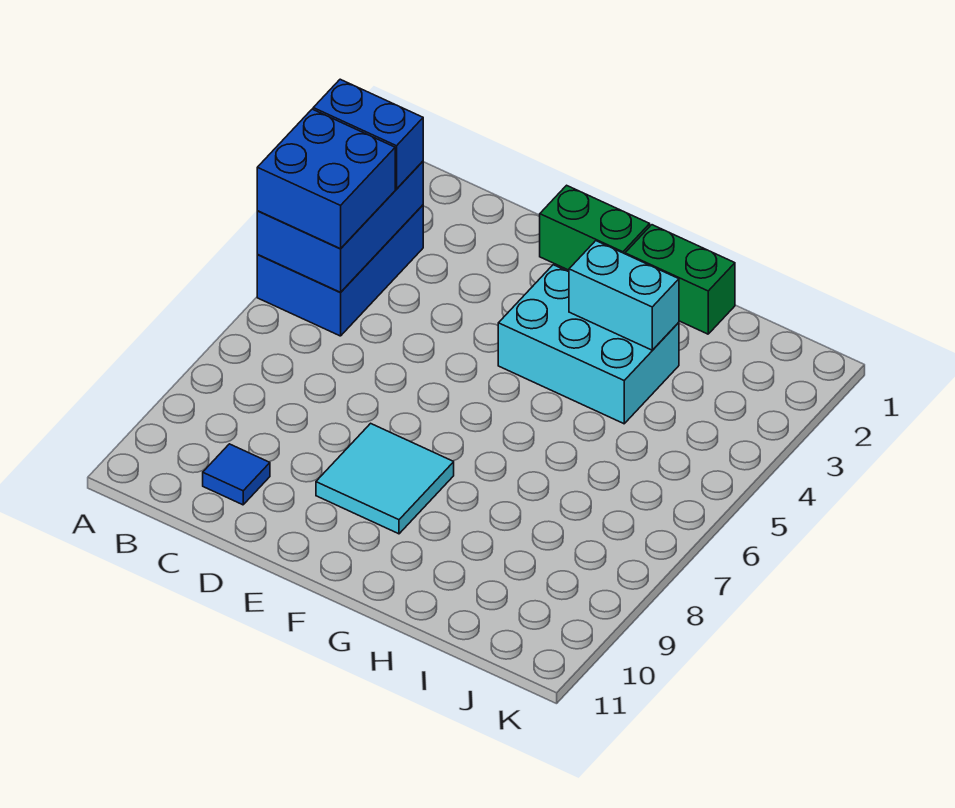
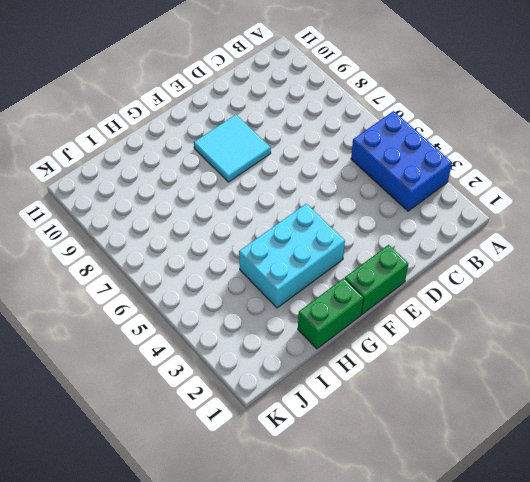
none -> blue tile C10 level 1
none -> blue brick A3:B5 level 2

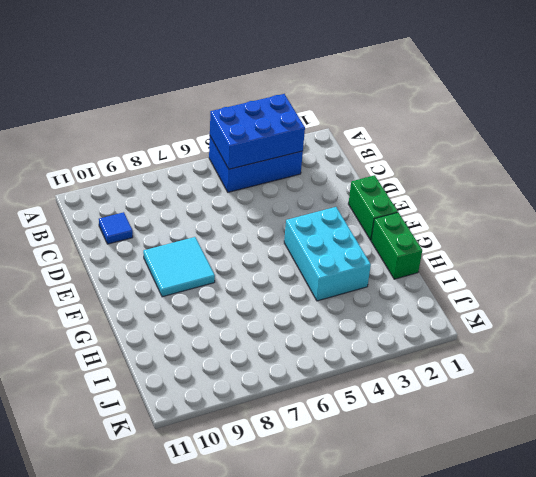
none -> cyan brick G3:H3 level 2
none -> blue brick A3:B3 level 3

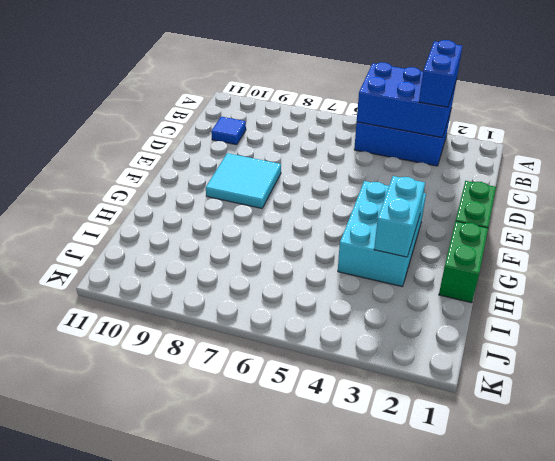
none -> blue brick A4:B5 level 3

